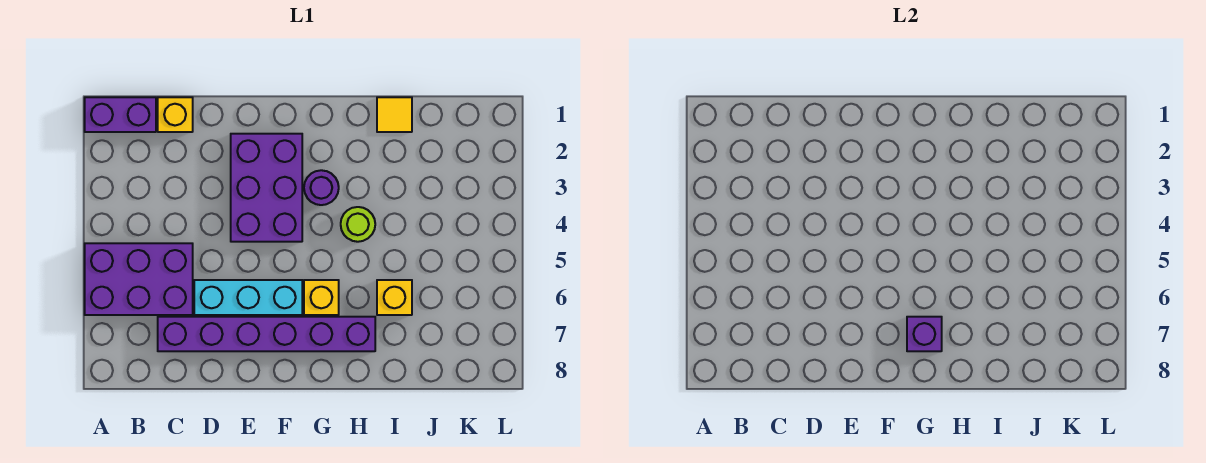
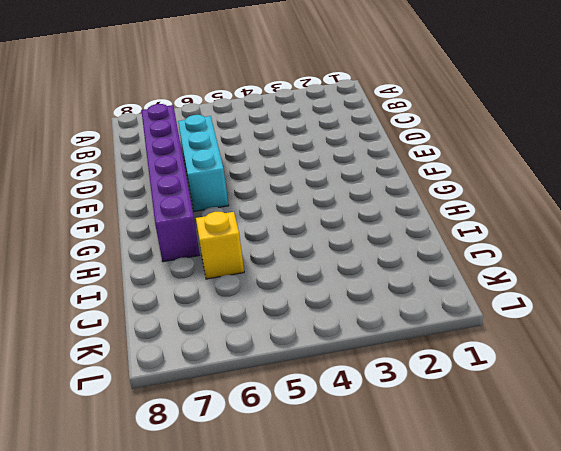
none -> purple brick A1:B1 level 1
none -> purple brick A5:C6 level 1
none -> yellow brick C1 level 1

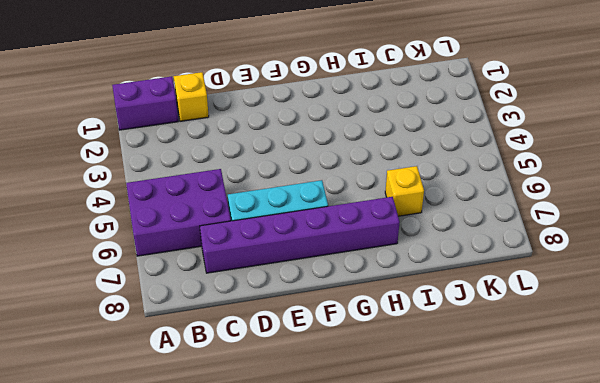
none -> purple brick E2:F4 level 1
none -> purple round brick G3 level 1
none -> yellow brick G6 level 1

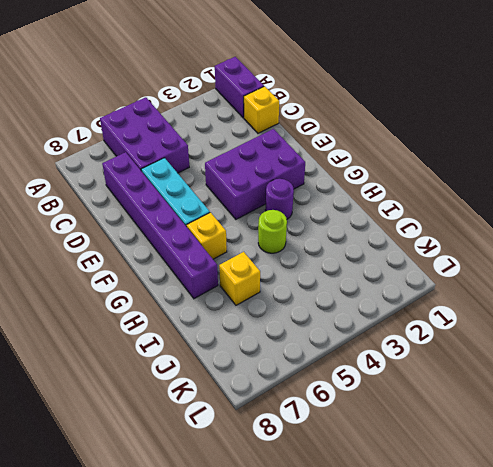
none -> yellow tile I1 level 1
none -> purple brick G7 level 2

